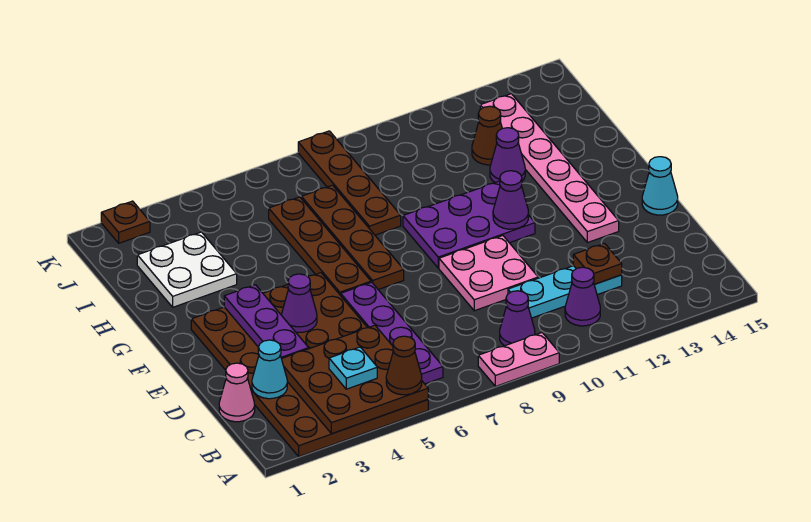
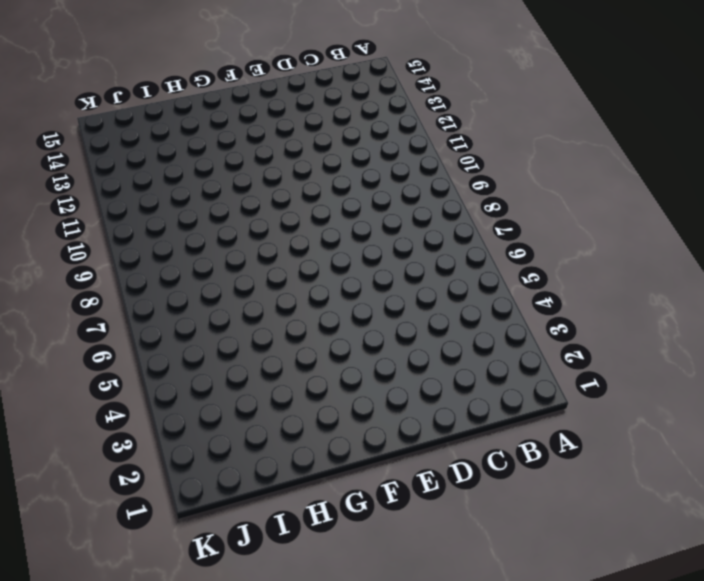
none -> brown plate A2:F5 level 1
none -> pink plate A8:A9 level 1
none -> purple plate B6:E6 level 1

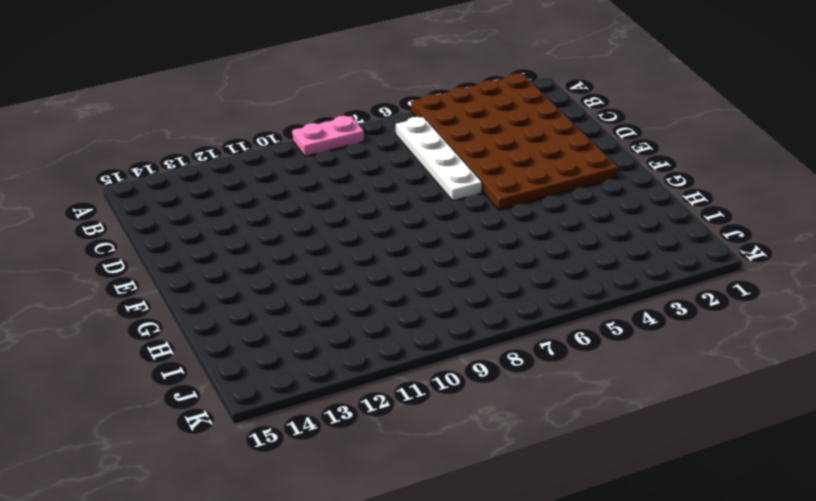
white plate B6:E6 level 1 -> purple plate B6:E6 level 1
none -> purple cone B9 level 1
none -> purple cone B11 level 1
none -> pink cone C1 level 1

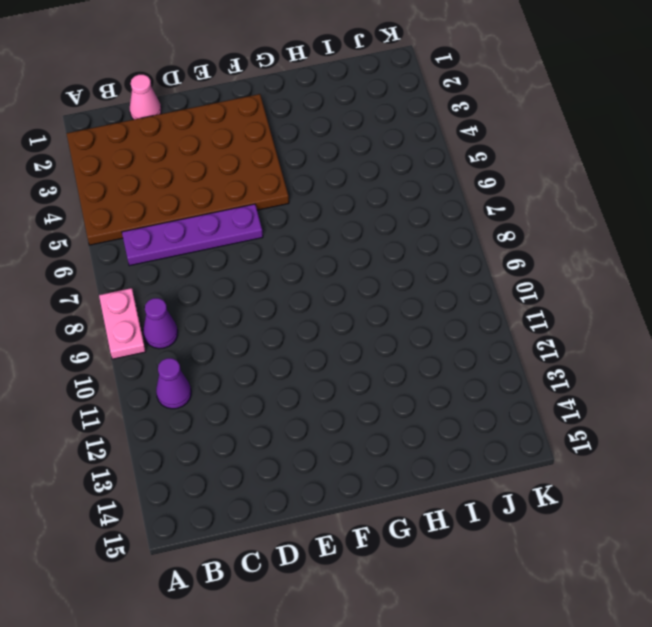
none -> cyan plate C10:C12 level 1
none -> pink plate D9:E10 level 1
none -> pink plate E13:J13 level 1

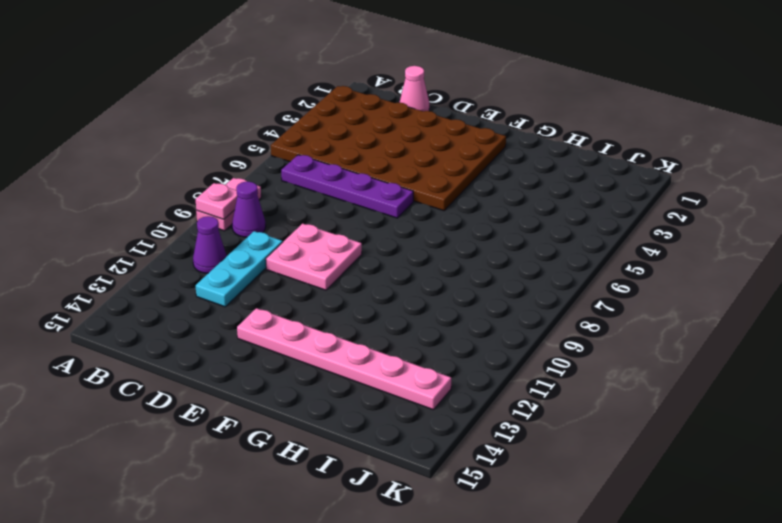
pink plate A9 level 2 -> none
none -> cyan cone E15 level 1
none -> brown plate F6:I6 level 1
none -> brown plate F7:I7 level 1

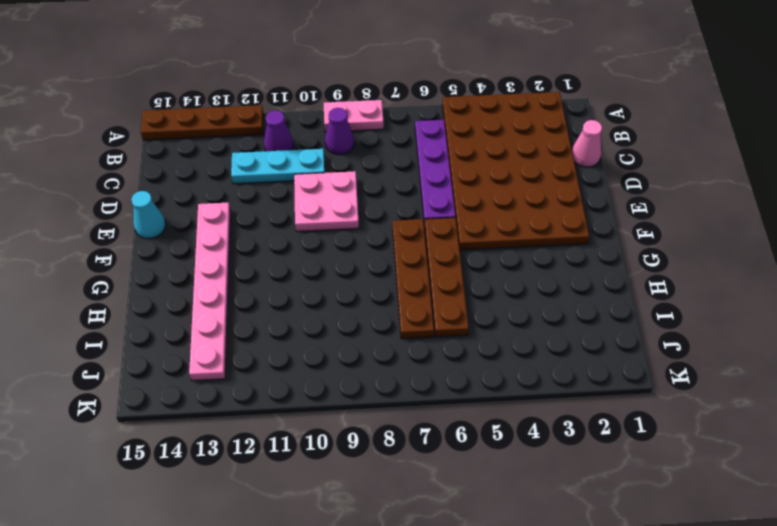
brown plate A12:A15 level 1 -> brown plate H8:K8 level 1
none -> purple plate F9:G11 level 1
none -> white plate H2:I3 level 1
none -> purple cone H12 level 1

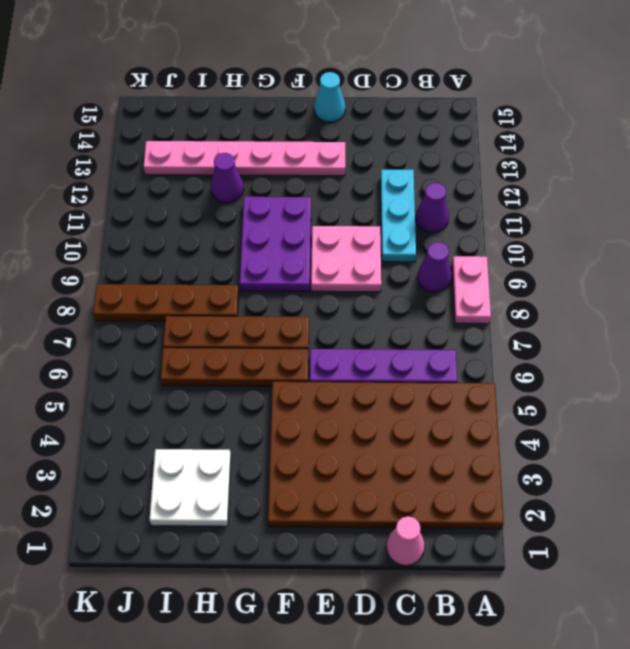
none -> brown cone I12 level 1
none -> brown plate K2 level 1
none -> brown plate A3:C5 level 2

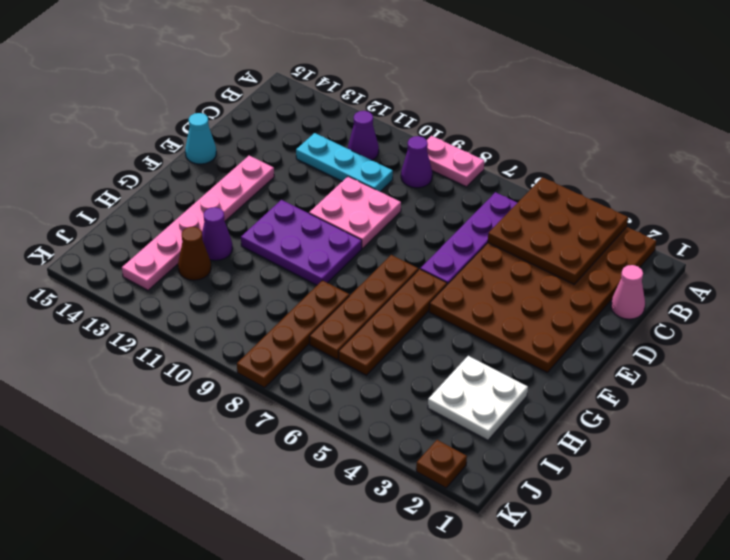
none -> cyan cone C2 level 2
none -> brown plate C12 level 2
none -> purple plate D3:F3 level 2

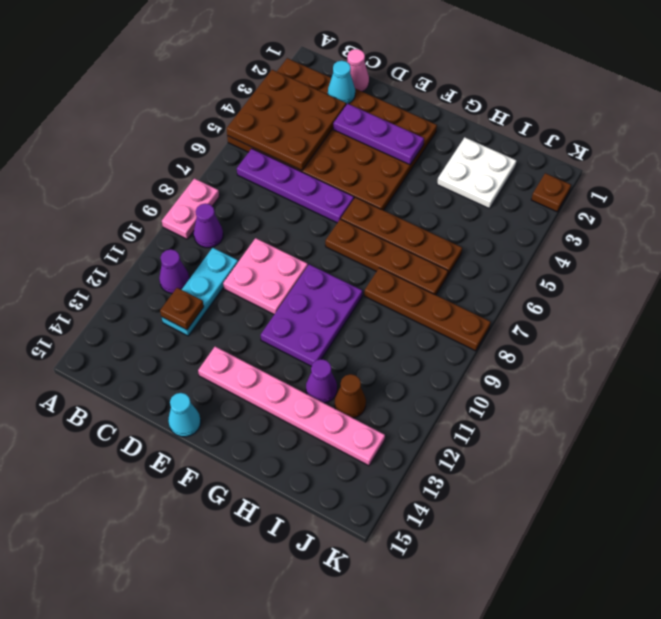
none -> purple cone E4 level 2
none -> purple cone F11 level 2
none -> brown cone A5 level 3

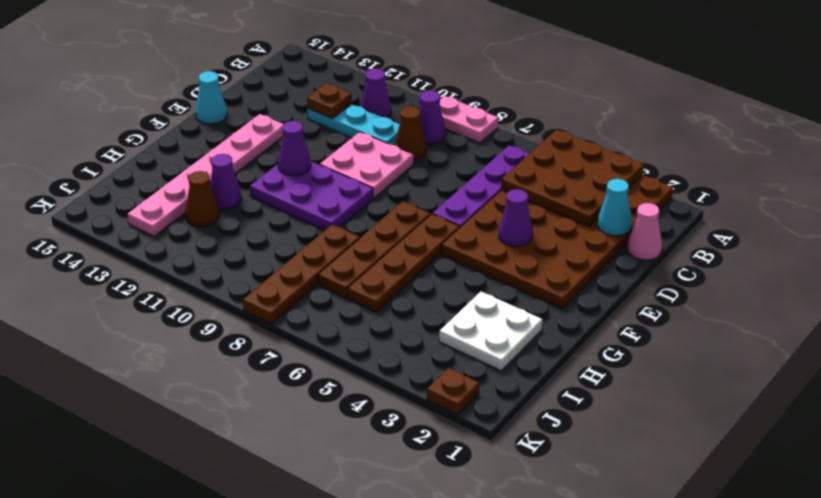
brown cone C9 level 1 -> brown cone A5 level 3
none -> purple plate D3:F3 level 2
none -> cyan plate B4 level 3

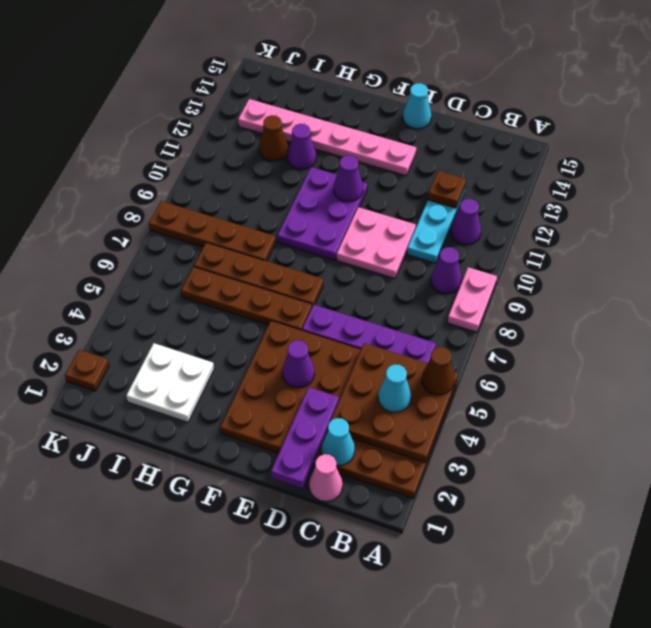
cyan cone B4 level 3 -> cyan plate B4 level 3
purple plate D1:D3 level 2 -> purple plate D3:F3 level 2

